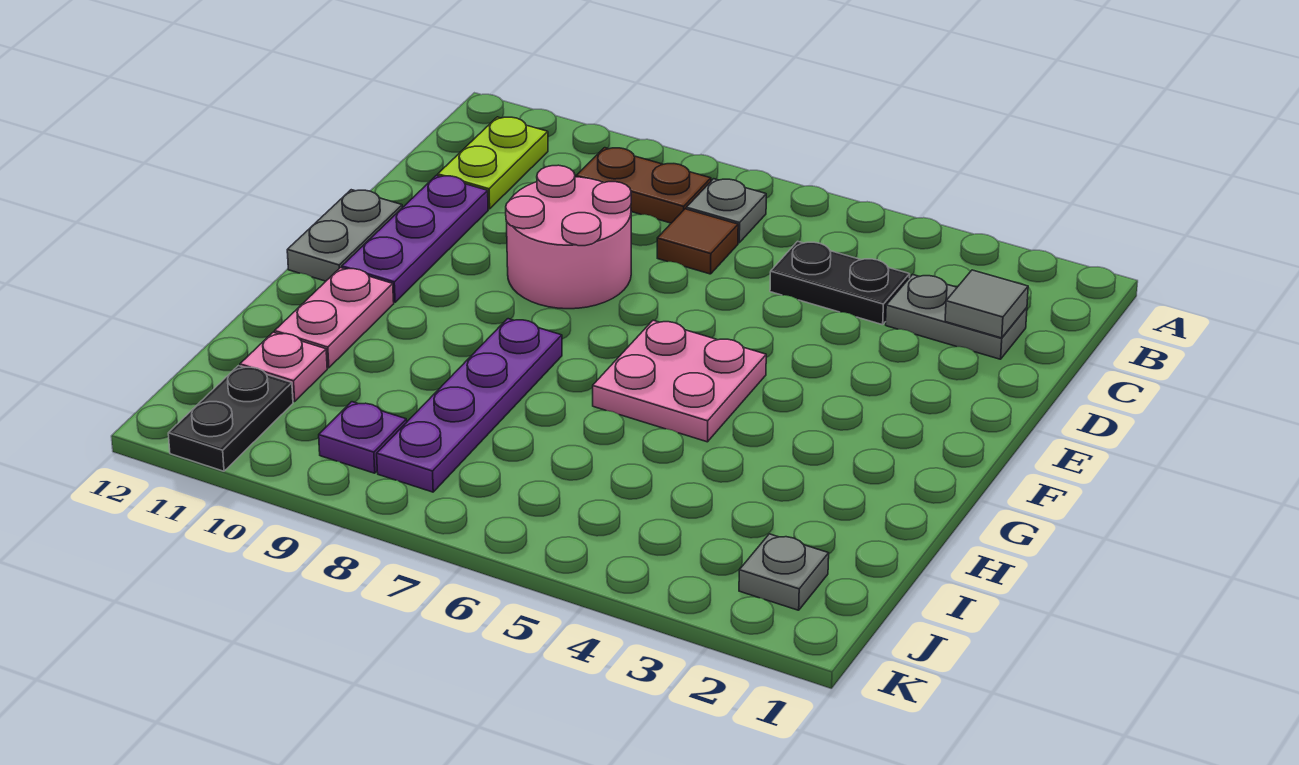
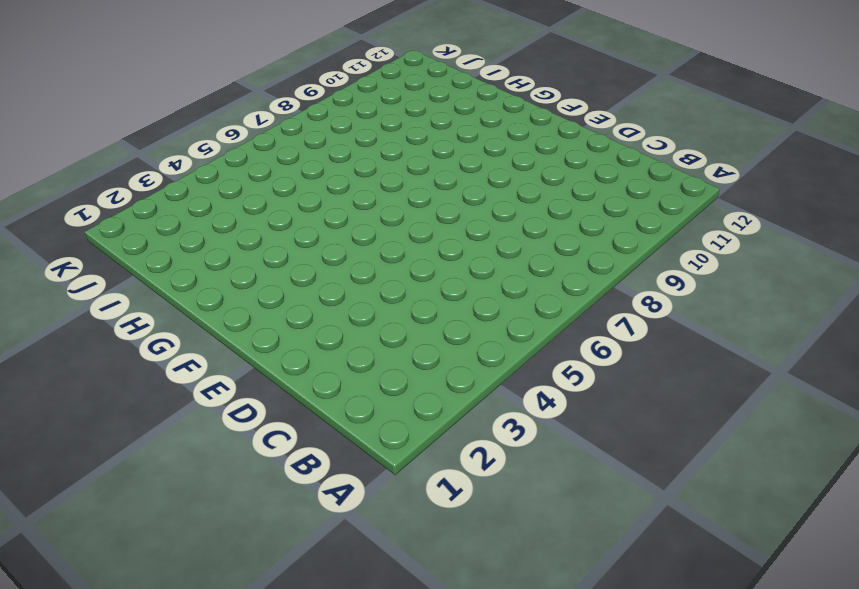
none -> grey plate B7 level 1
none -> brown plate B8:B9 level 1
none -> lime plate B11:C11 level 1

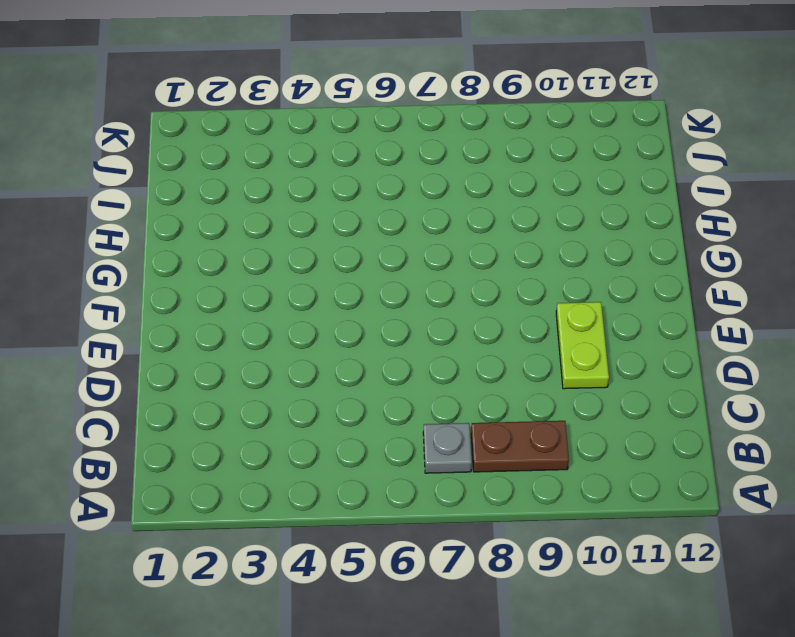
lime plate D10:E10 level 1 -> lime plate B11:C11 level 1
none -> grey plate C2:C3 level 1
none -> black plate C4:C5 level 1
none -> brown tile C7 level 1

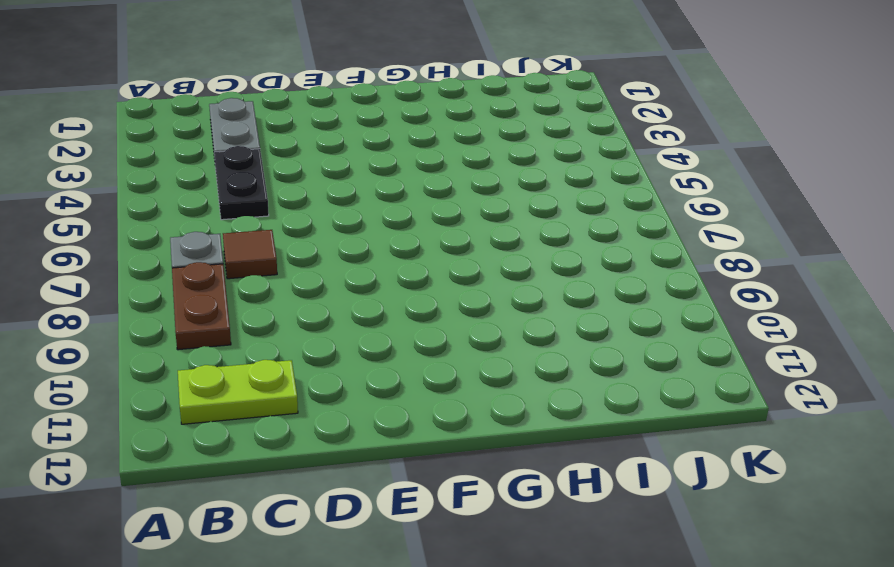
none -> pink round brick D8:E9 level 1
none -> purple plate D11:F11 level 1
none -> grey plate E12:F12 level 1

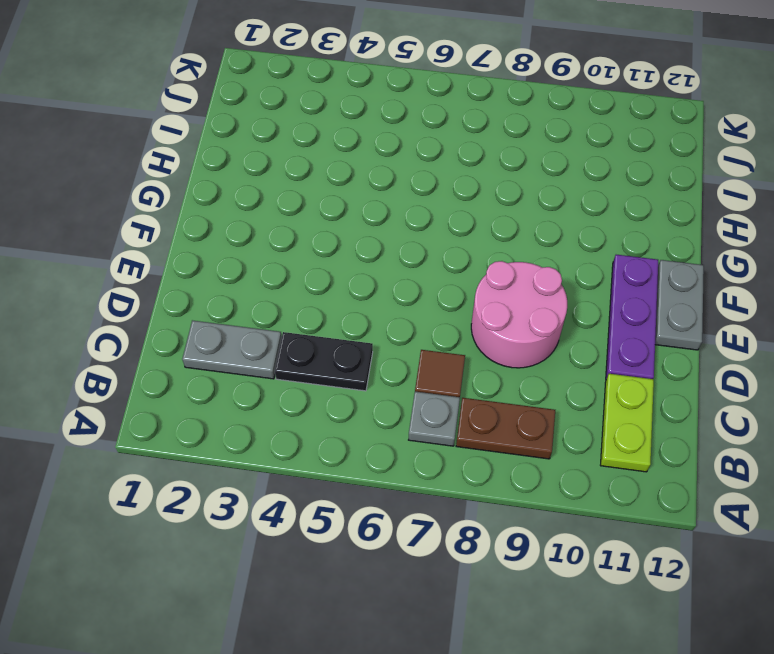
none -> pink plate F5:G6 level 1
none -> purple plate G8:J8 level 1
none -> pink plate G11:H11 level 1

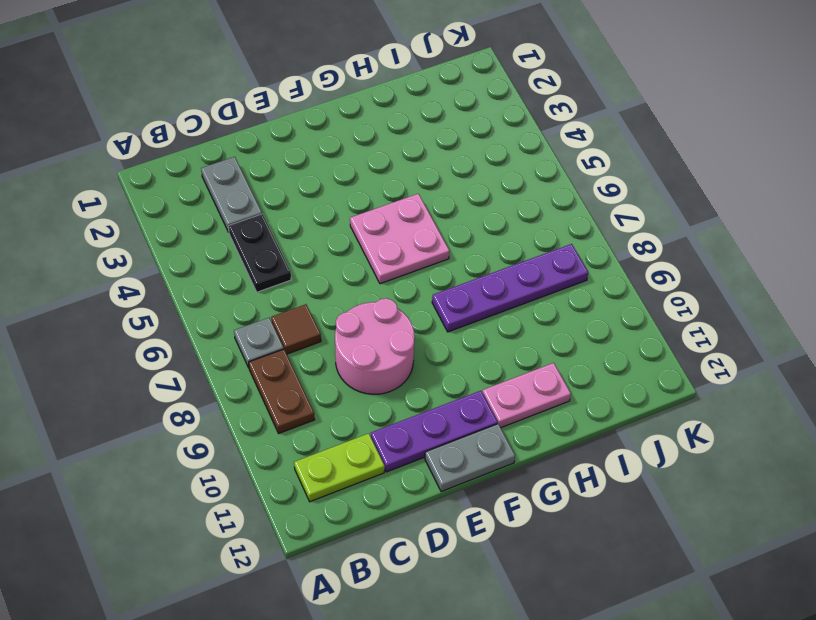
none -> pink plate I11 level 1
none -> grey plate J2 level 1
none -> purple plate J9 level 1

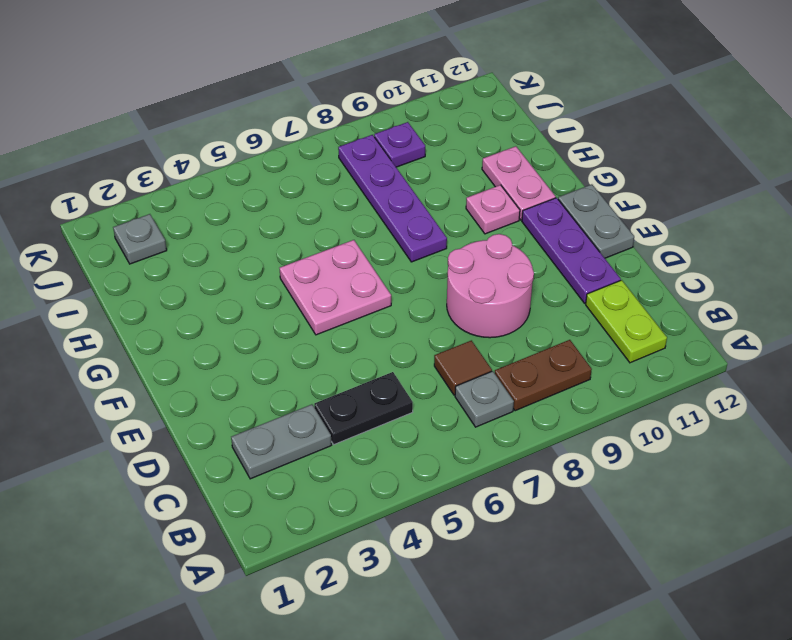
pink plate G10 level 1 -> pink plate I11 level 1
none -> black plate J11:K11 level 1
none -> grey tile C2 level 2

